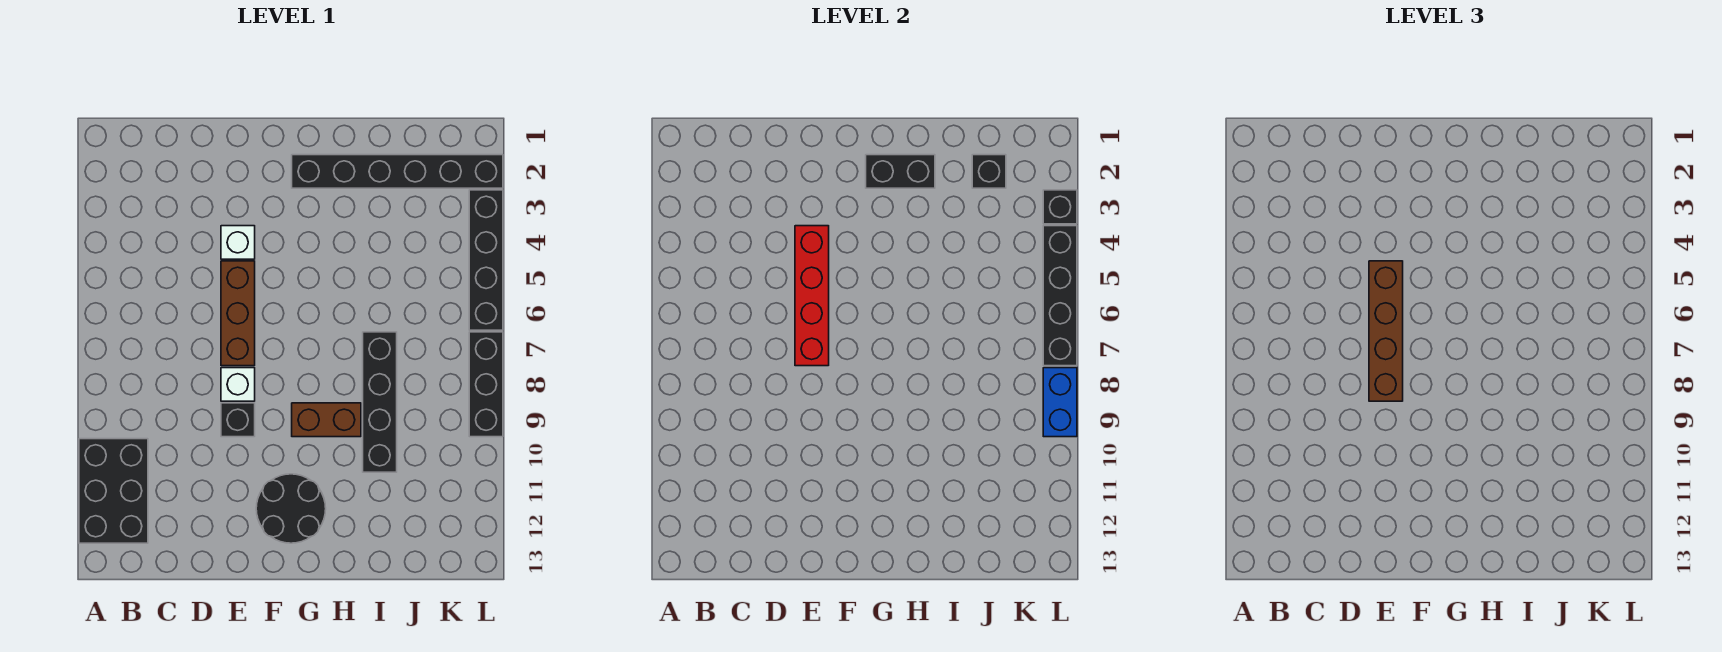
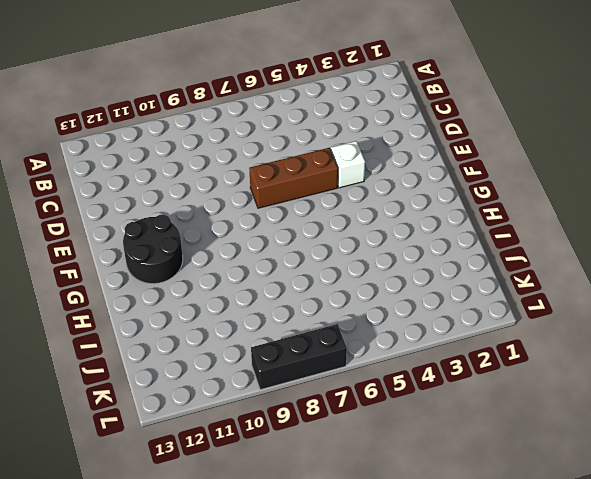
none -> black brick A10:B12 level 1
none -> white brick E8 level 1
none -> black brick E9 level 1

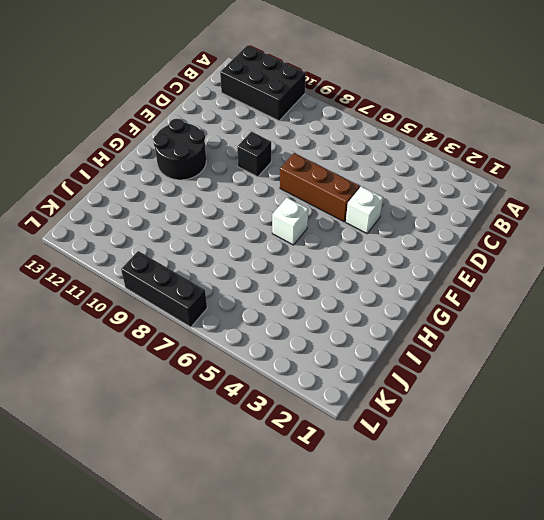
white brick G6 level 1 -> white brick E8 level 1
none -> black brick G2:L2 level 1
none -> brown brick G9:H9 level 1
none -> black brick I7:I10 level 1

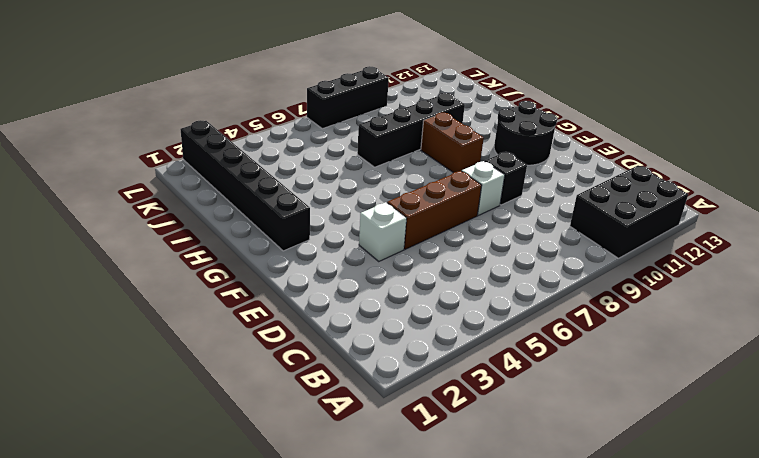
none -> black brick L3:L6 level 1
none -> red brick E4:E7 level 2
none -> black brick G2:H2 level 2

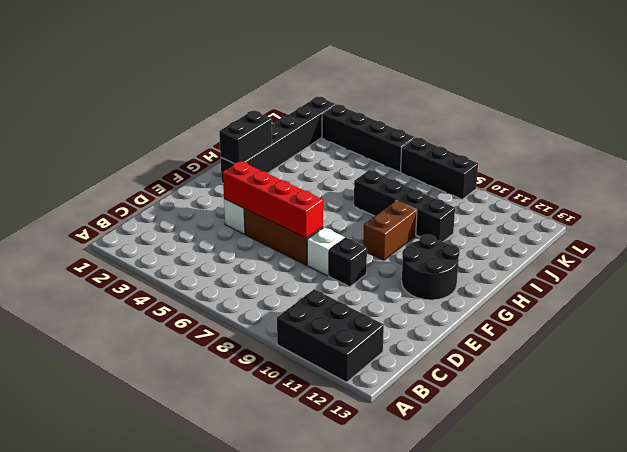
none -> black brick J2 level 2
none -> black brick L3 level 2
none -> black brick L4:L7 level 2

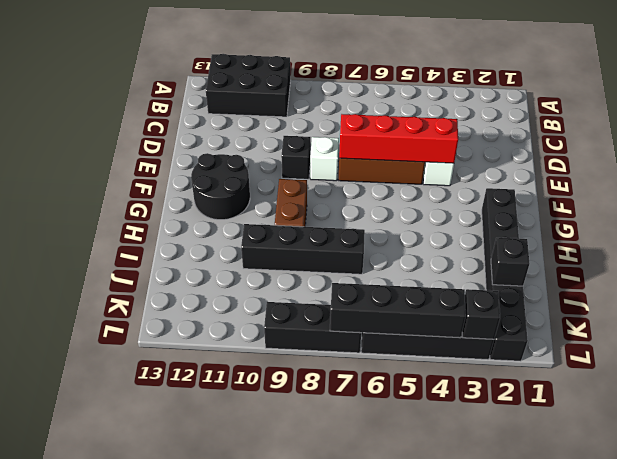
none -> black brick G2:H2 level 2
none -> blue brick L8:L9 level 2
none -> brown brick E5:E8 level 3

